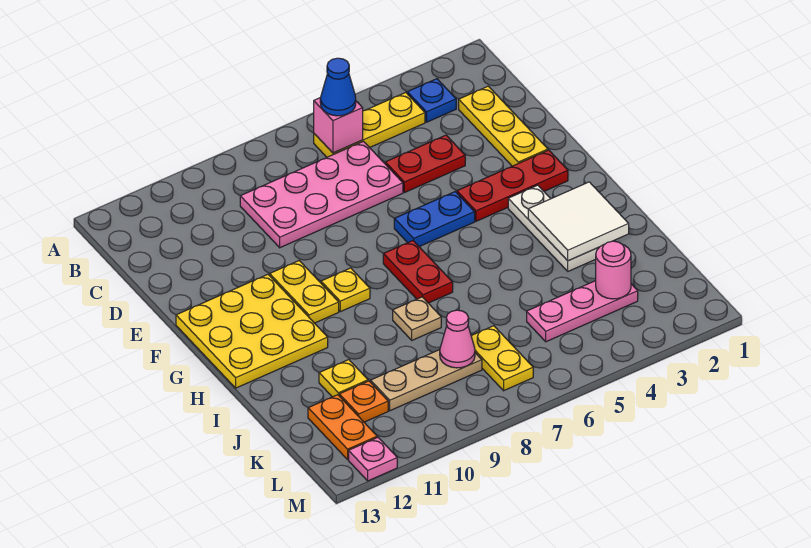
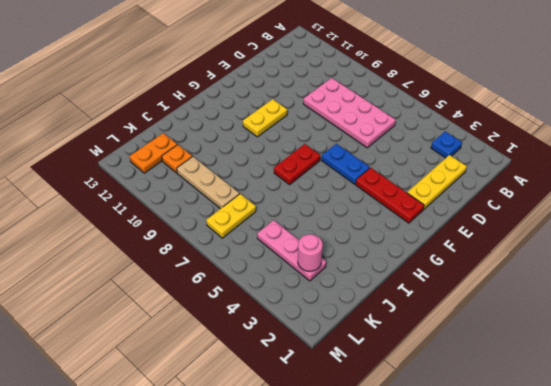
none -> yellow plate B4:B6 level 1
none -> red plate D4:D5 level 1
none -> yellow plate F11:H13 level 1

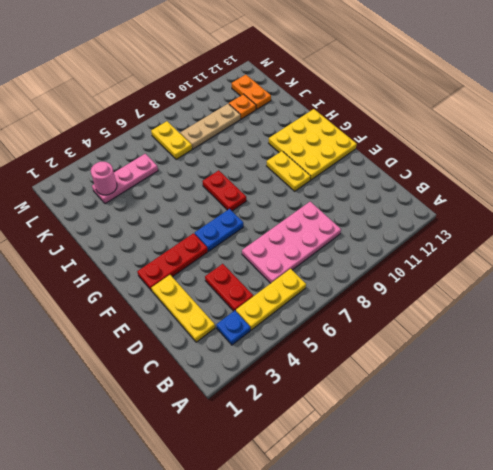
red plate C4:D4 level 1 -> red plate D4:D5 level 1
none -> white plate G3:I3 level 1
none -> yellow plate G9 level 1
none -> tan plate I8 level 1

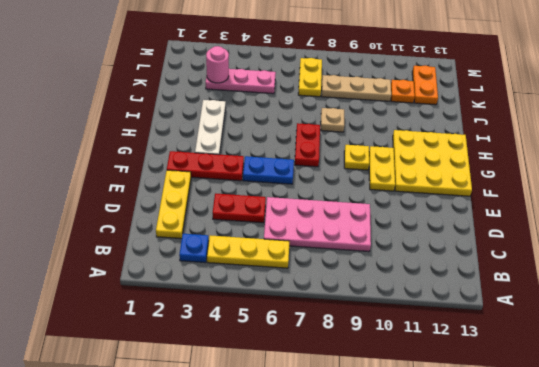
none -> yellow plate J11 level 1
none -> pink plate M12 level 1
none -> pink brick B6 level 2

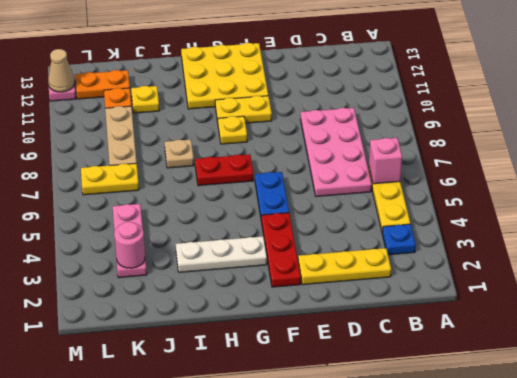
tan cone M12 level 2 -> none
none -> red plate D4:D5 level 1
none -> white tile H2:I3 level 2
none -> pink cone K8 level 2

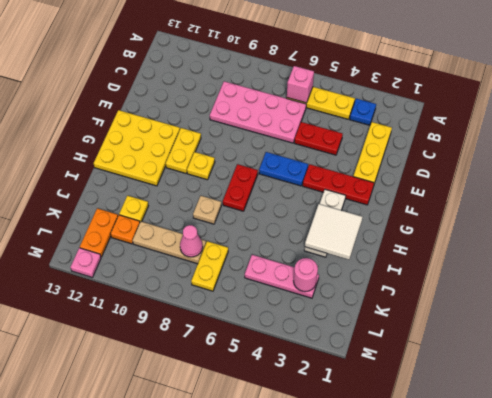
none -> blue cone B6 level 3

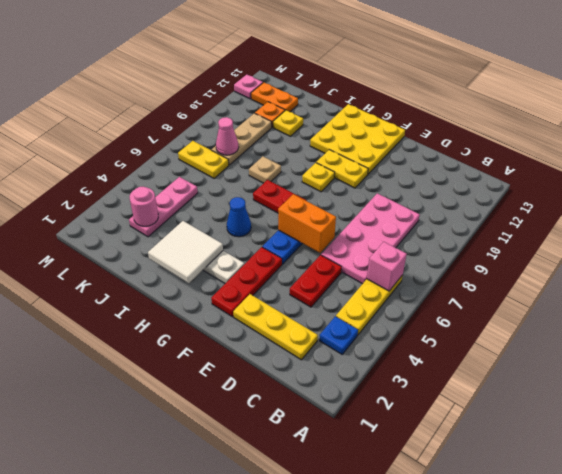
orange brick E6:F6 level 2 -> none
blue cone H5 level 1 -> blue cone B6 level 3

